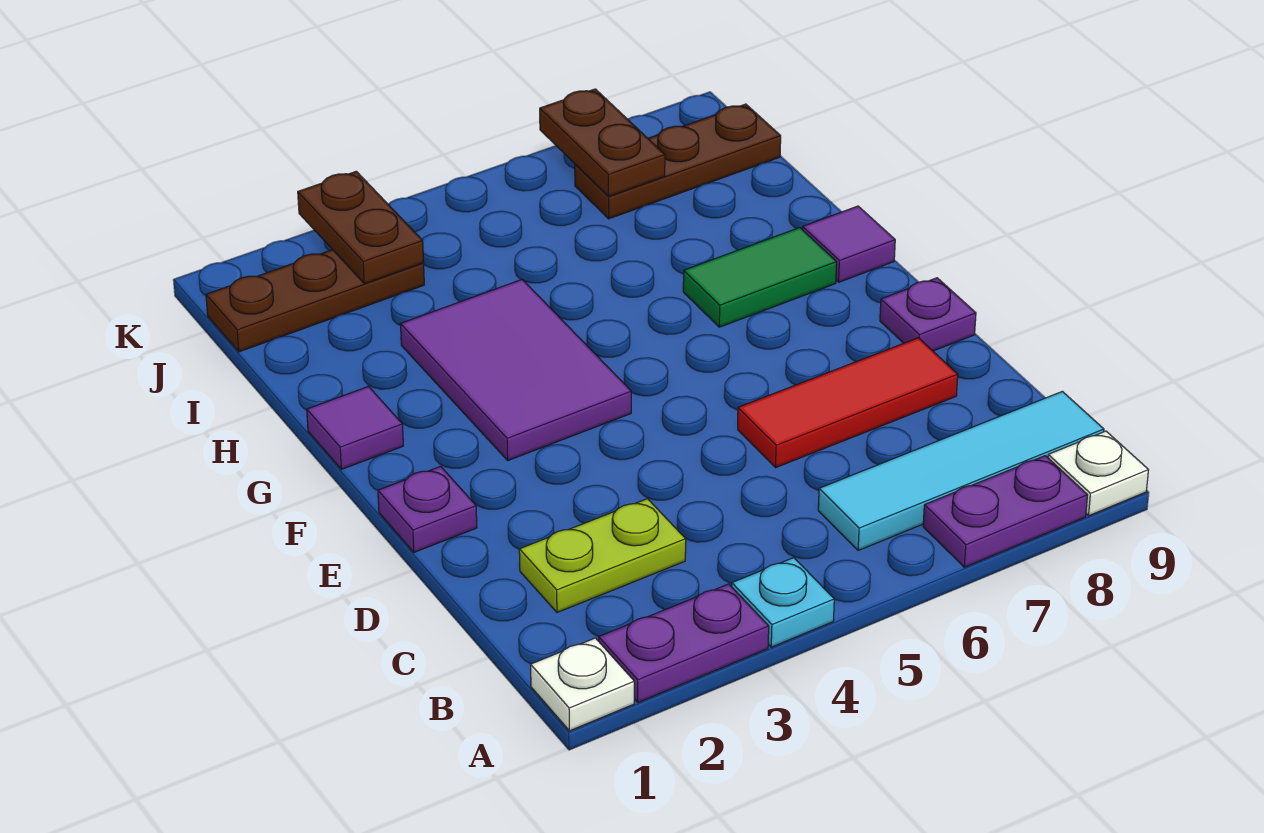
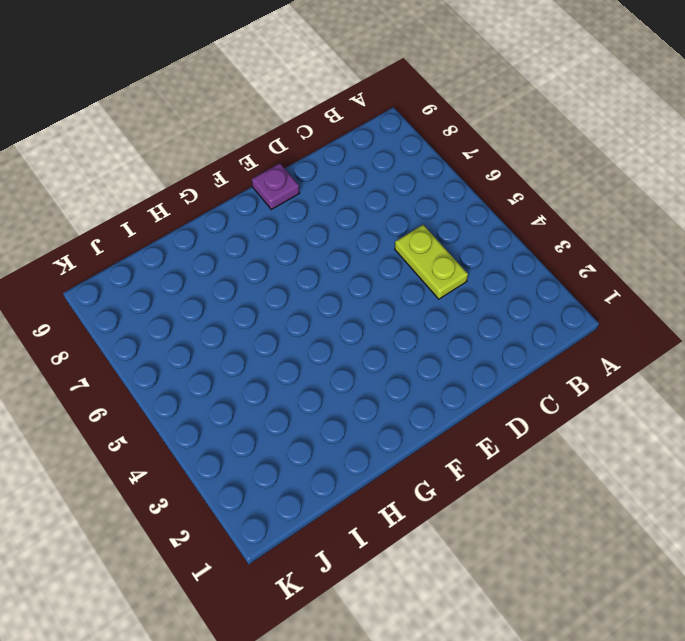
lime plate C4:C5 level 1 -> lime plate C2:C3 level 1
none -> white plate A1 level 1
none -> purple plate A2:A3 level 1
none -> cyan plate A4 level 1

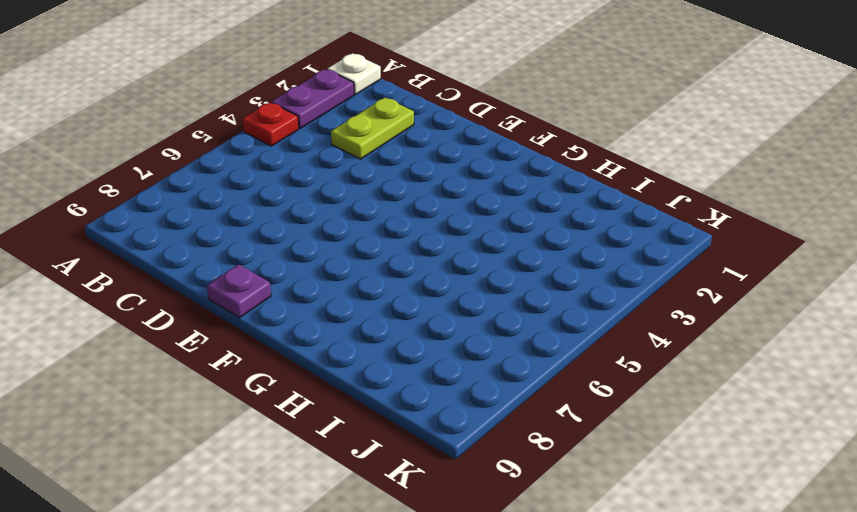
red plate A4 level 1 -> cyan plate A4 level 1
none -> purple plate A7:A8 level 1
none -> white plate A9 level 1
none -> cyan tile B6:B9 level 1

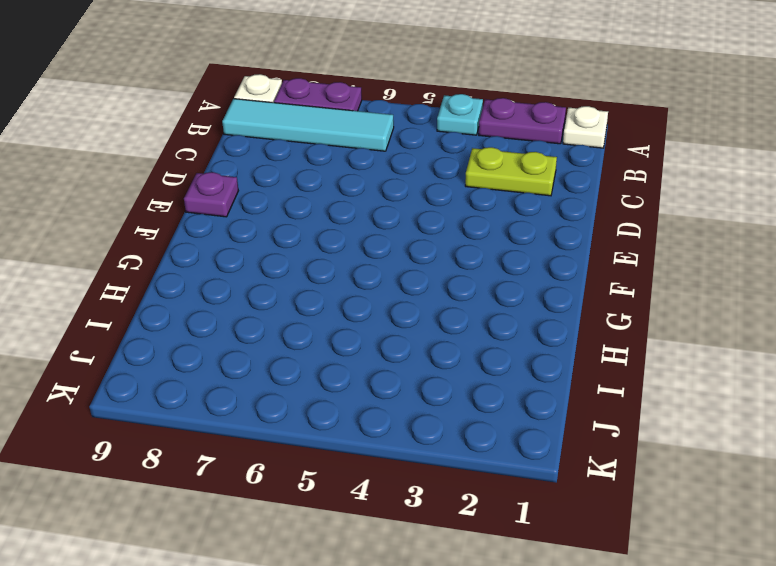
none -> red tile D6:D8 level 1
none -> purple plate E1 level 1
none -> purple tile F3:H4 level 1

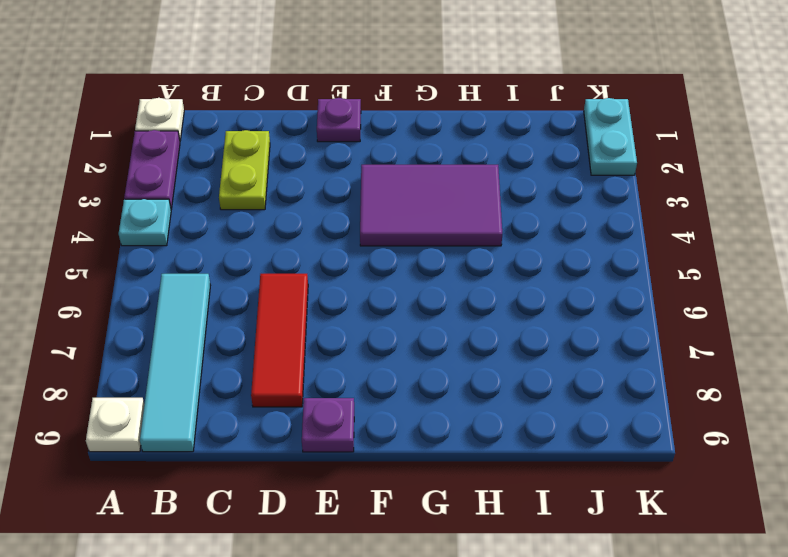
cyan plate K1:K2 level 1 -> none
none -> purple plate A7:A8 level 1
none -> purple tile G1 level 1
none -> green tile G7:G8 level 1

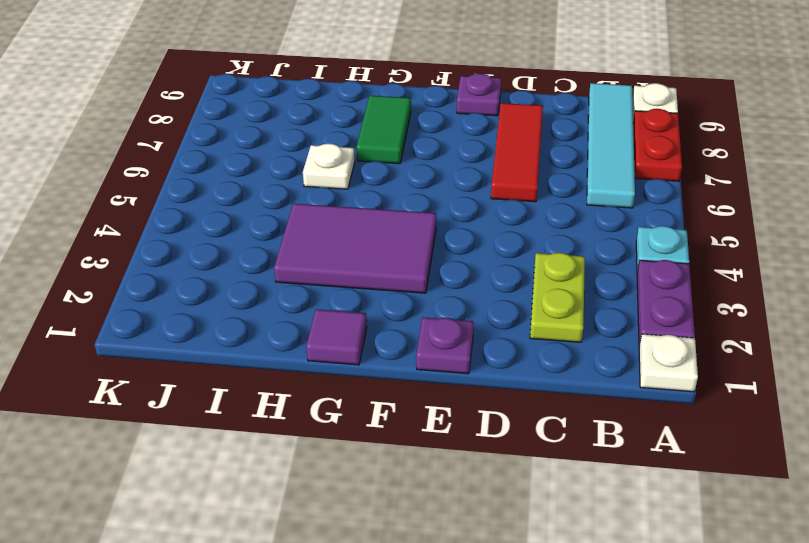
red plate A7:A8 level 1 -> purple plate A7:A8 level 1
white plate H6 level 1 -> none
none -> purple tile G9 level 1
none -> brown plate J1:J3 level 1
none -> brown plate J7:J9 level 1

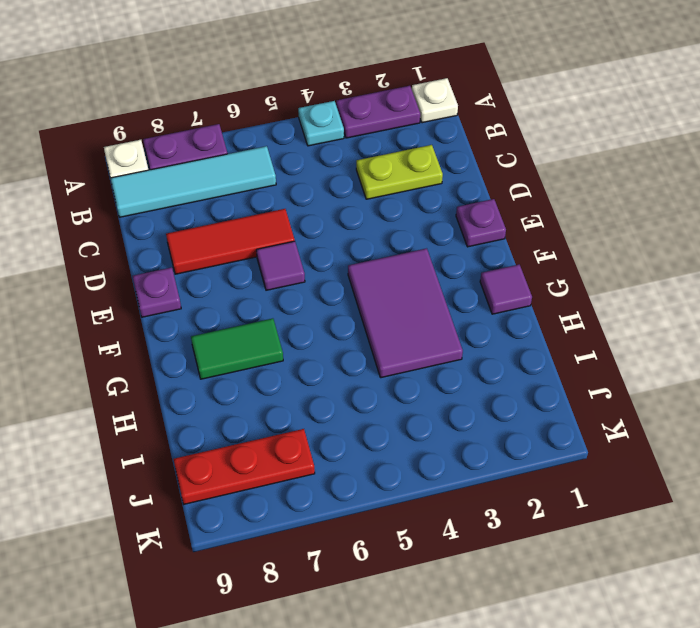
purple tile E6 level 1 -> purple tile G9 level 1
red plate J7:J9 level 1 -> brown plate J7:J9 level 1
none -> brown plate J1:J3 level 1
none -> brown plate J3:K3 level 2
none -> brown plate J7:K7 level 2

